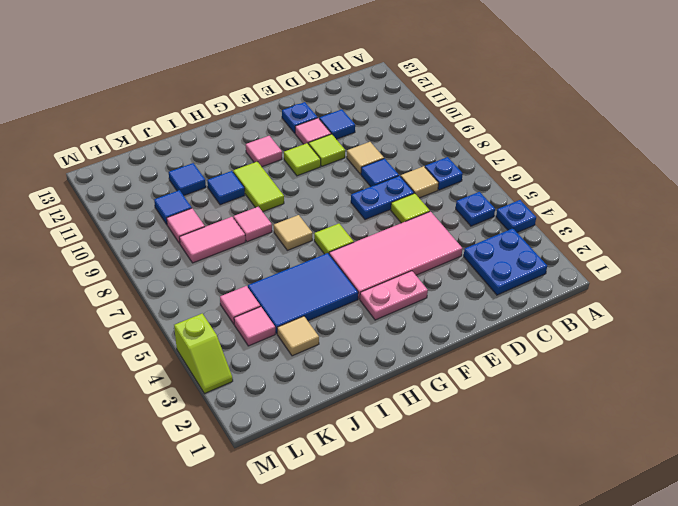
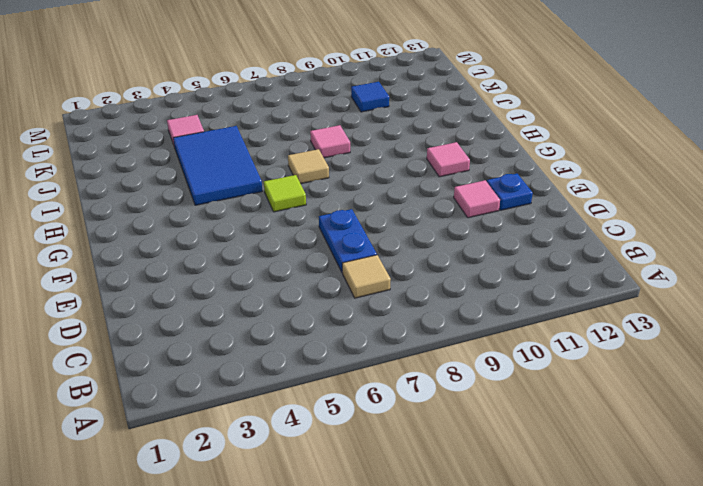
none -> blue plate A4 level 1
none -> blue plate B2:C3 level 1
none -> blue plate B5 level 1
none -> blue plate B7 level 1

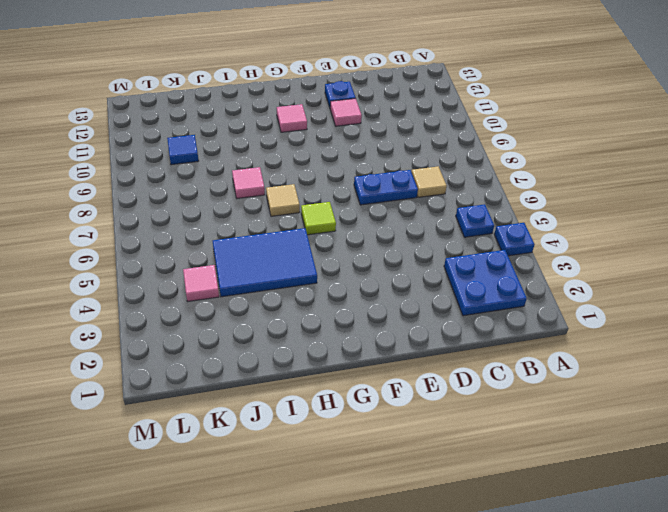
none -> blue plate B7 level 1
none -> pink tile D4:G5 level 1
none -> lime tile D6 level 1
none -> blue tile D8 level 1

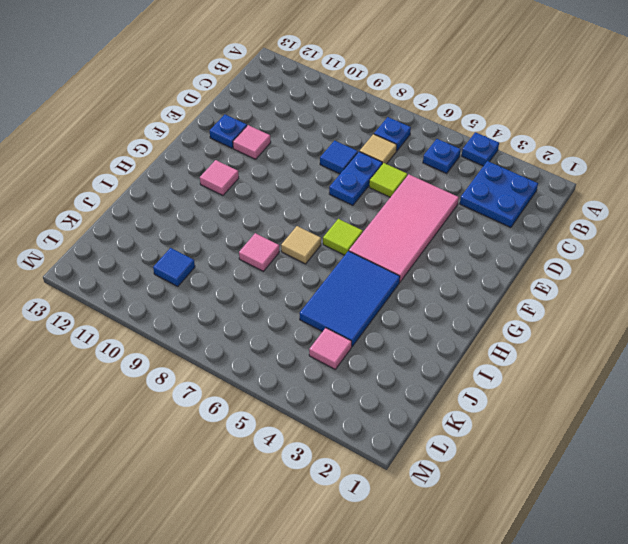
none -> tan tile D9 level 1
none -> blue tile D11 level 1
none -> lime tile E10 level 1
none -> pink plate F3:G3 level 1

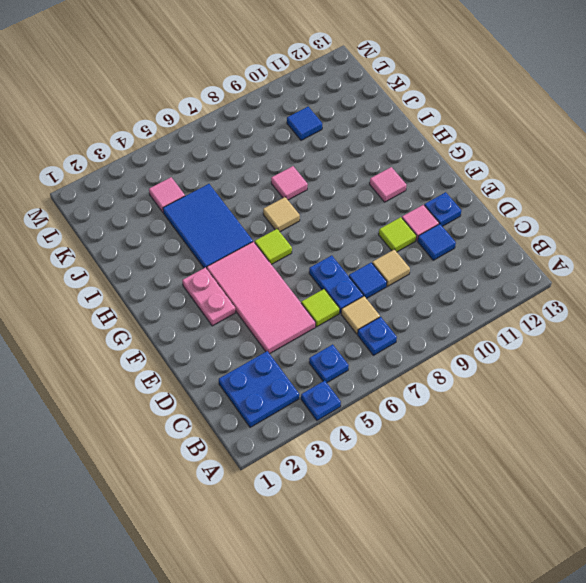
none -> lime tile F10 level 1
none -> lime tile H9:H10 level 1
none -> blue tile I10 level 1
none -> tan tile J3 level 1

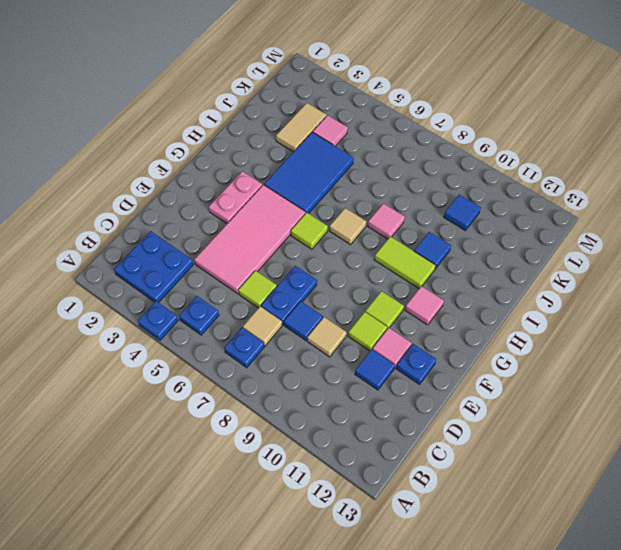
tan tile J3:K3 level 1 -> tan tile J3 level 1
none -> pink tile J8:K8 level 1
none -> blue tile J11 level 1
none -> pink tile K5 level 1
none -> pink tile K9 level 1

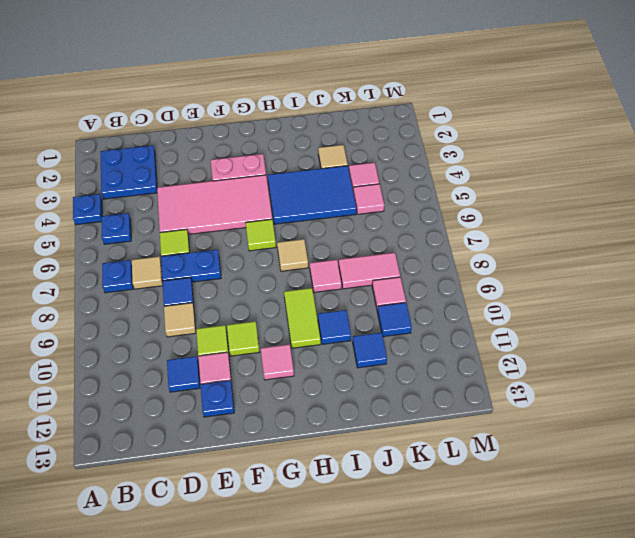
none -> lime slope M3:M4 level 1 top 4

